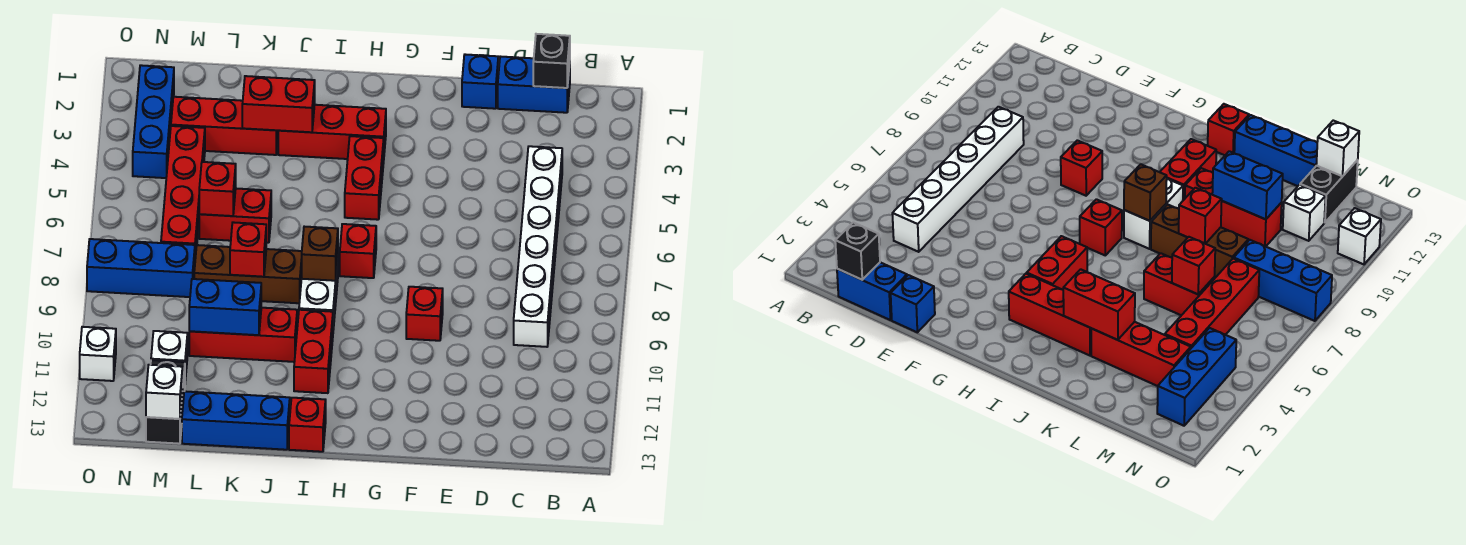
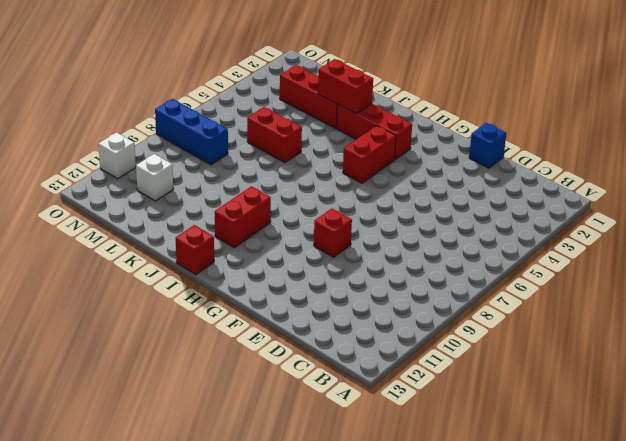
none -> blue brick C1:D1 level 1
none -> white brick C4:C9 level 1
none -> red brick H7 level 1

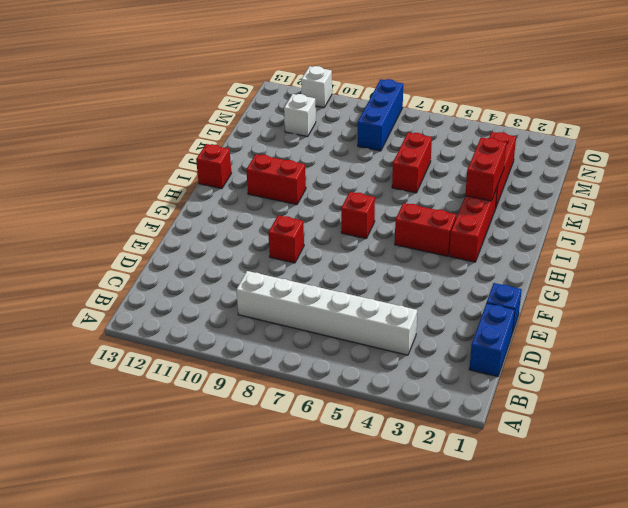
none -> white brick I8:I9 level 1
none -> brown brick J8:L8 level 1
none -> red brick J10:L10 level 1

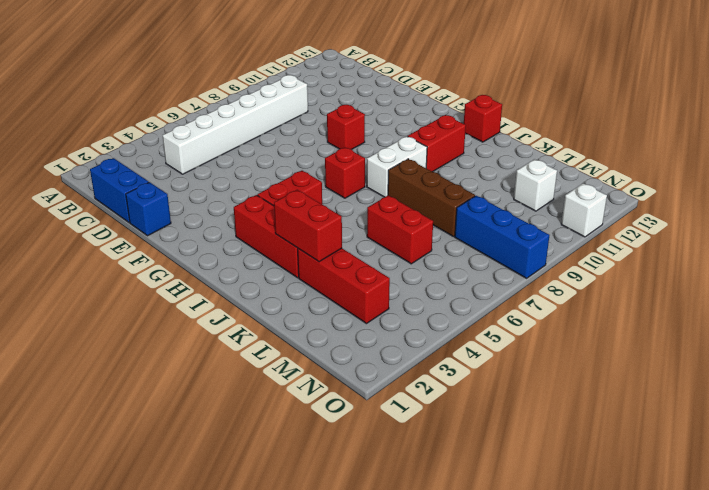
none -> red brick J10:L10 level 1
none -> blue brick J13:L13 level 1
none -> red brick M4:M7 level 1

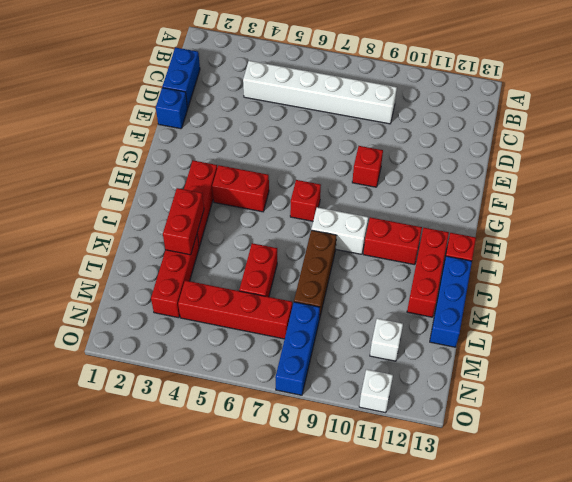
red brick I12:K12 level 1 -> red brick J10:L10 level 1
none -> black brick M12:M13 level 1
none -> blue brick N2:N4 level 1
none -> black brick C1 level 2

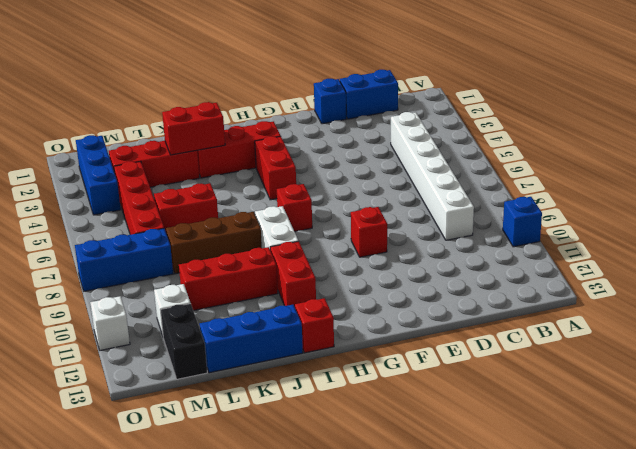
blue brick A10 level 1 -> none
none -> black brick C1 level 2
none -> brown brick I8 level 2
none -> red brick K8 level 2

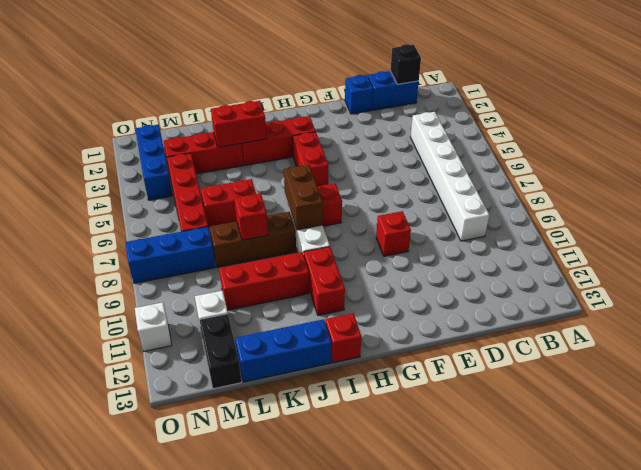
brown brick I7:I8 level 2 -> brown brick I8 level 2
none -> blue brick K10:L10 level 2
none -> red brick L6 level 2
none -> white brick M13 level 2

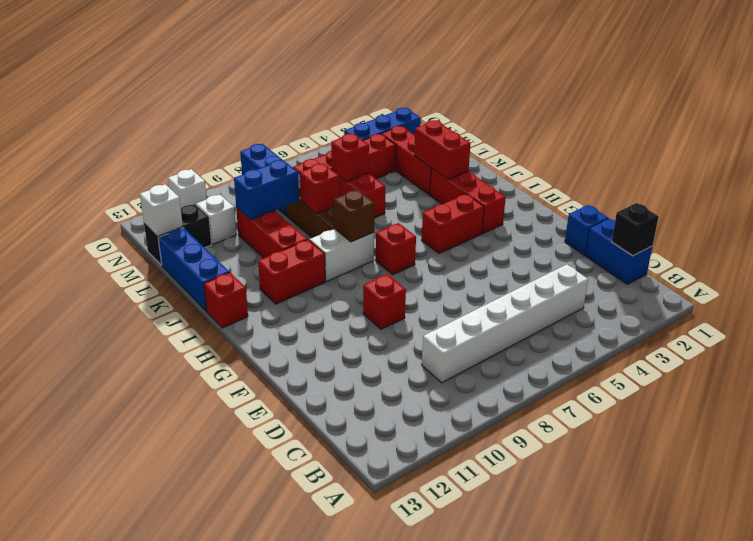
blue brick L9:L10 level 2 -> blue brick K10:L10 level 2

